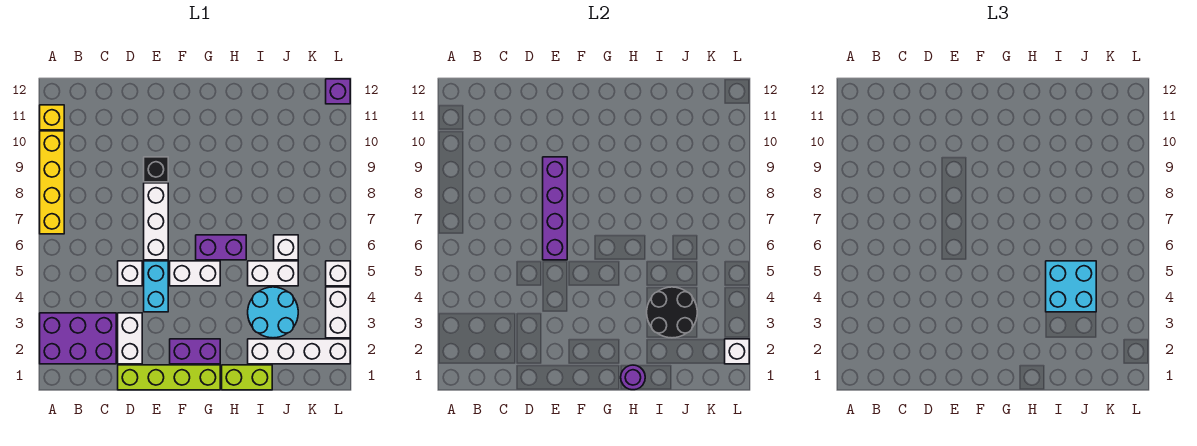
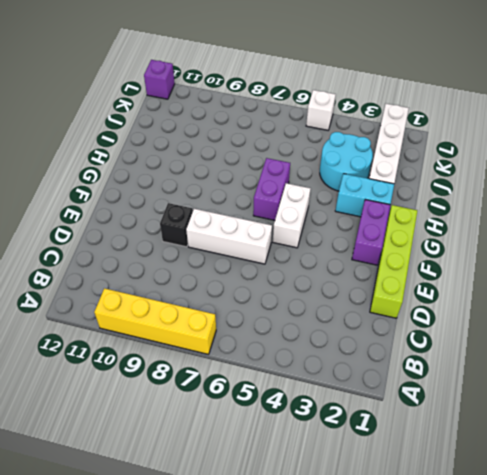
cyan brick H2:H3 level 1 -> cyan brick E4:E5 level 1
none -> purple brick A2:C3 level 1
none -> yellow brick A11 level 1
none -> white brick D2:D3 level 1

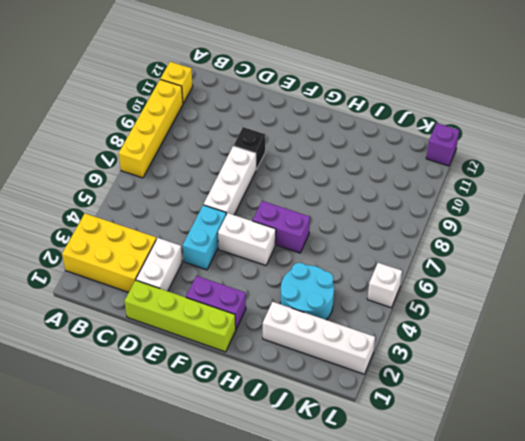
yellow brick A2:C3 level 1 -> purple brick A2:C3 level 1
none -> white brick D5 level 1
none -> lime brick H1:I1 level 1
none -> white brick I5:J5 level 1

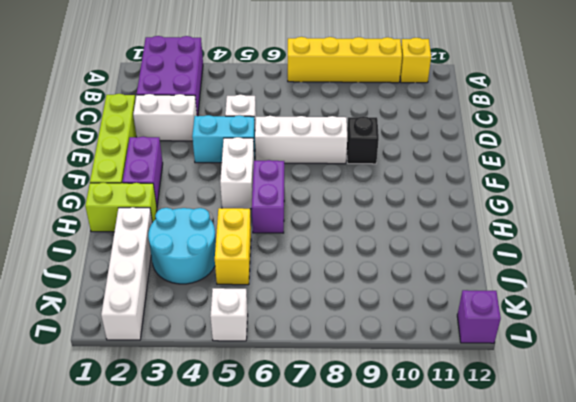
lime brick H1:H2 level 1 -> lime brick H1:I1 level 1
yellow brick I5:J5 level 1 -> white brick I5:J5 level 1
none -> white brick J6 level 1
none -> white brick L3:L4 level 1
none -> purple brick E6:E9 level 2

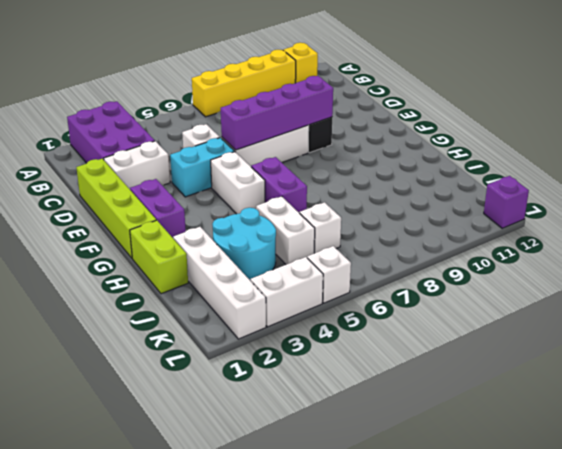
none -> purple round brick H1 level 2
none -> black round brick I3:J4 level 2
none -> white brick L2 level 2

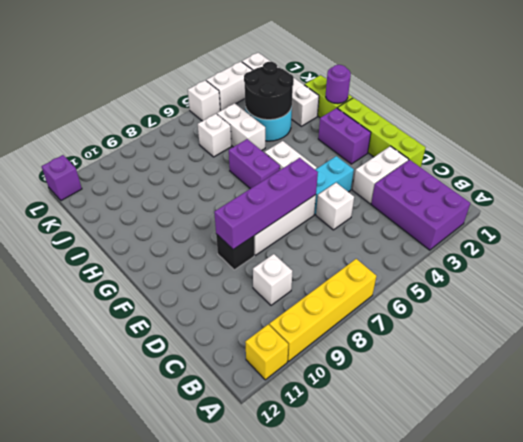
white brick C9 level 1 -> white brick L2 level 2
none -> cyan brick I4:J5 level 3

